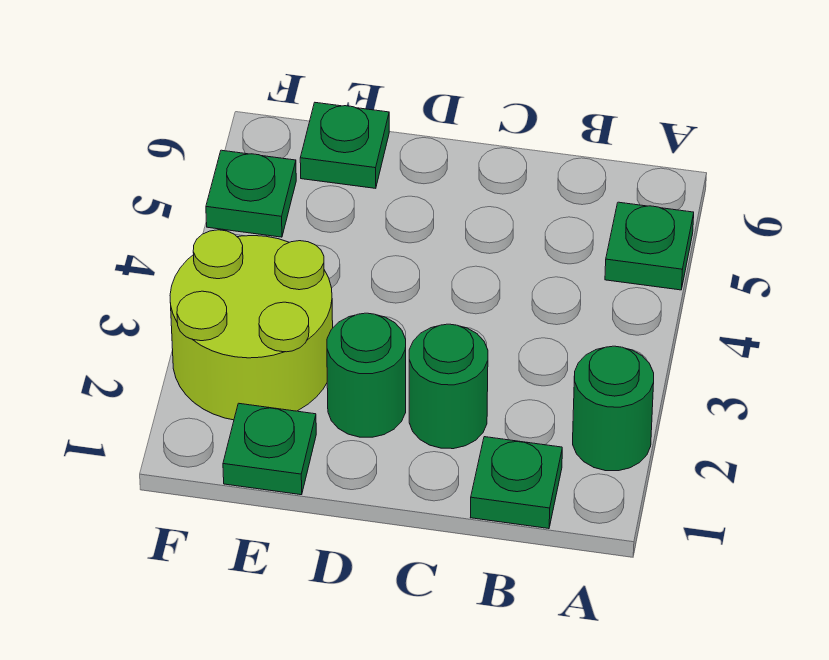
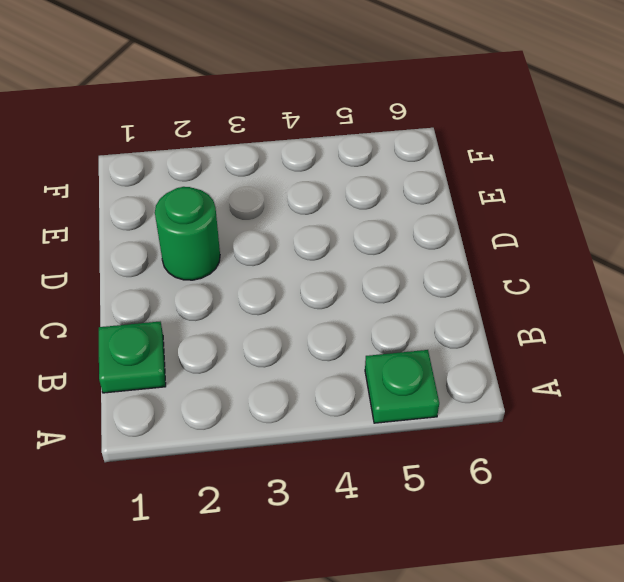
none -> green round brick A2 level 1
none -> green round brick C2 level 1

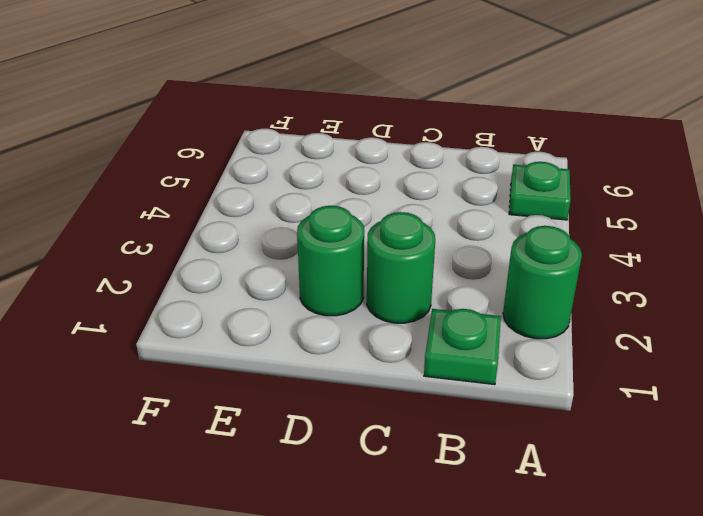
none -> green plate E1 level 1
none -> lime round brick E2:F3 level 1

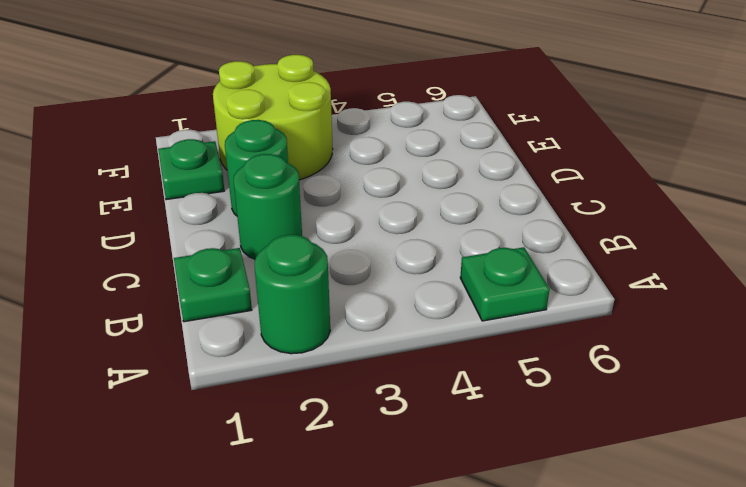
none -> green plate E6 level 1
none -> green plate F5 level 1

